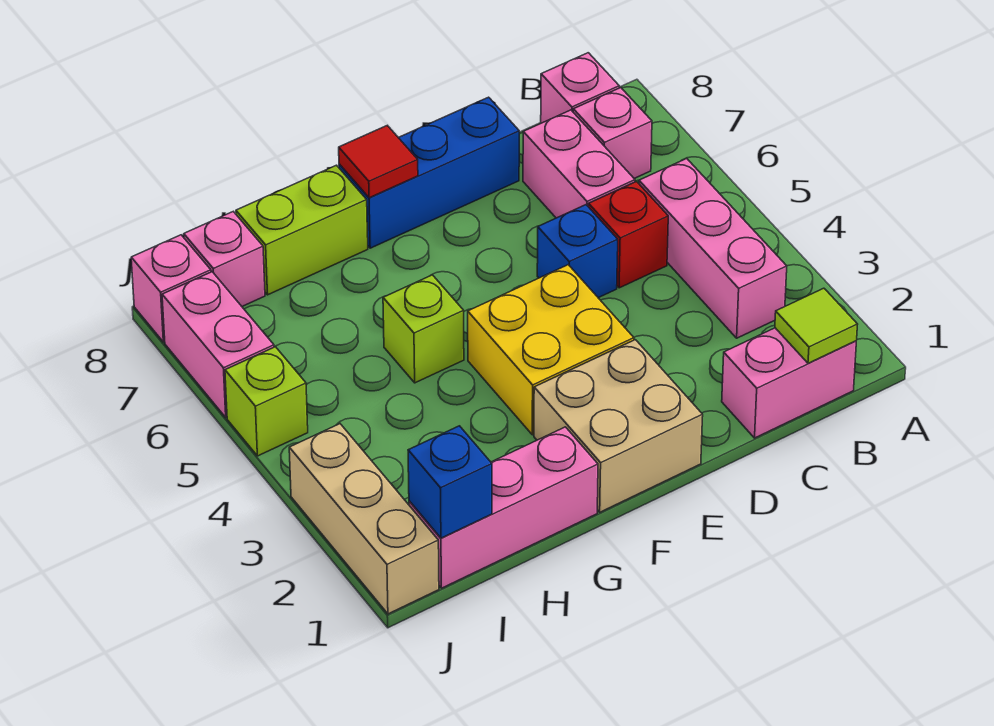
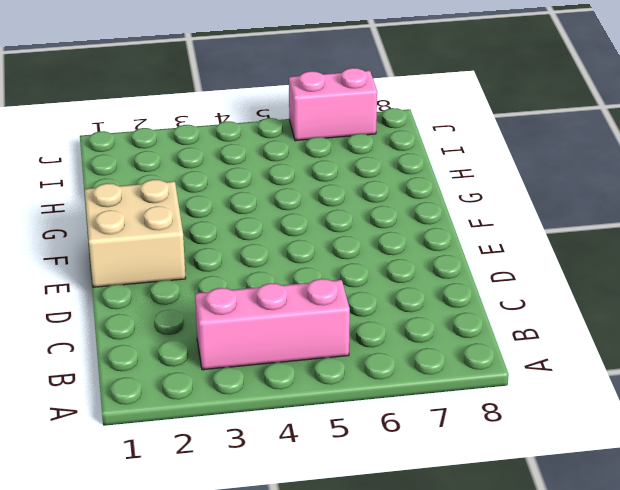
none -> pink brick B1:C1 level 1
none -> pink brick B7 level 1
none -> pink brick B8 level 1

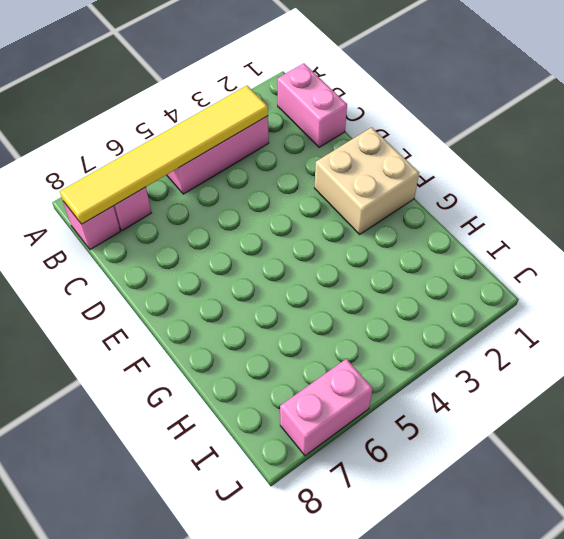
yellow tile B3:B8 level 2 -> none
none -> red brick C5 level 1
none -> pink brick C6:C7 level 1
none -> blue brick D5 level 1

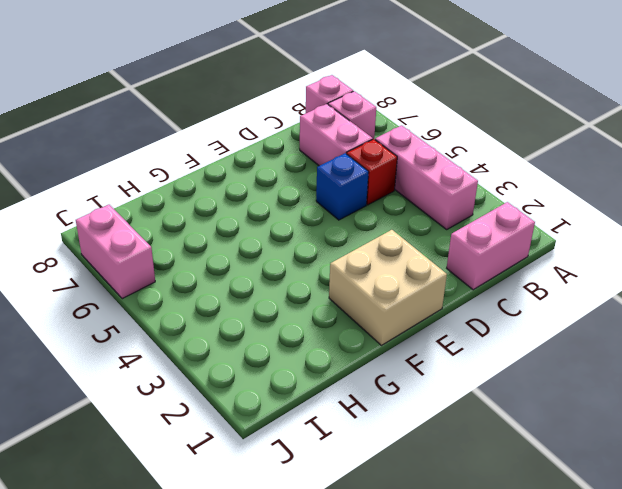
none -> blue brick D8:F8 level 1
none -> yellow brick E3:F4 level 1
none -> pink brick G1:I1 level 1

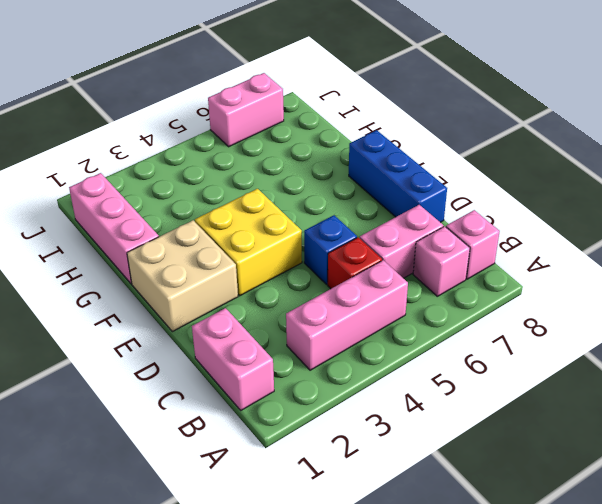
none -> lime brick G5 level 1
none -> lime brick G8:H8 level 1
none -> pink brick I8 level 1

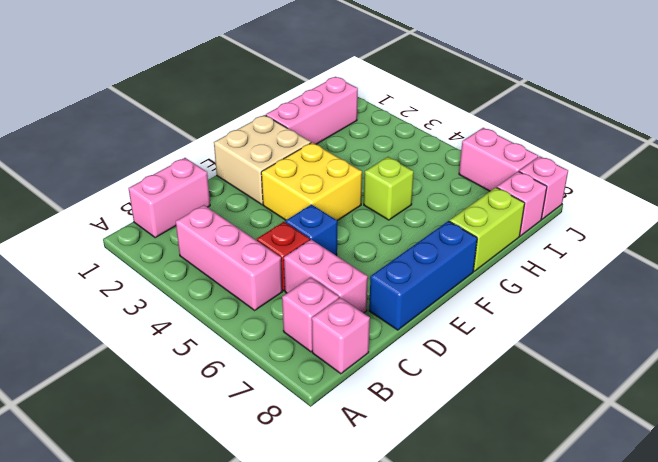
none -> tan brick J1:J3 level 1
none -> lime brick J5 level 1
none -> lime tile B1 level 2

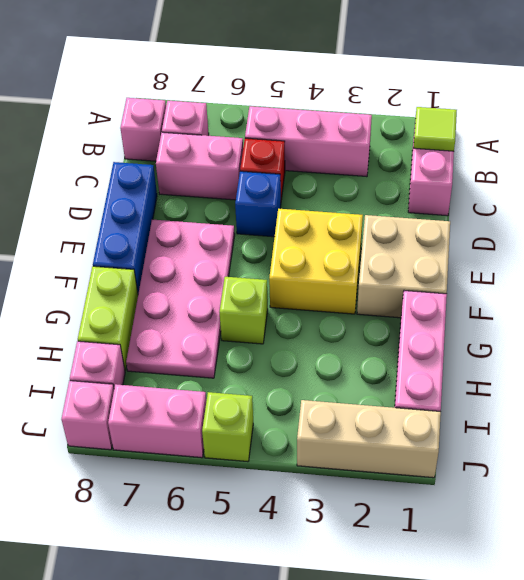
pink plate E6:H7 level 1 -> none
none -> red tile F8 level 2
none -> blue brick I1 level 2

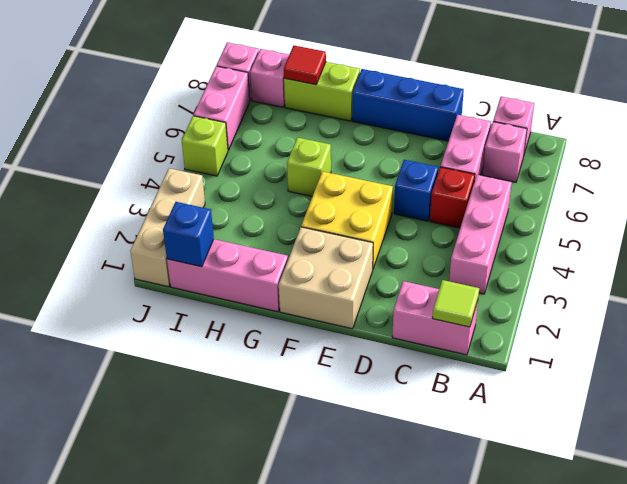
red tile H8 level 2 -> red tile F8 level 2

